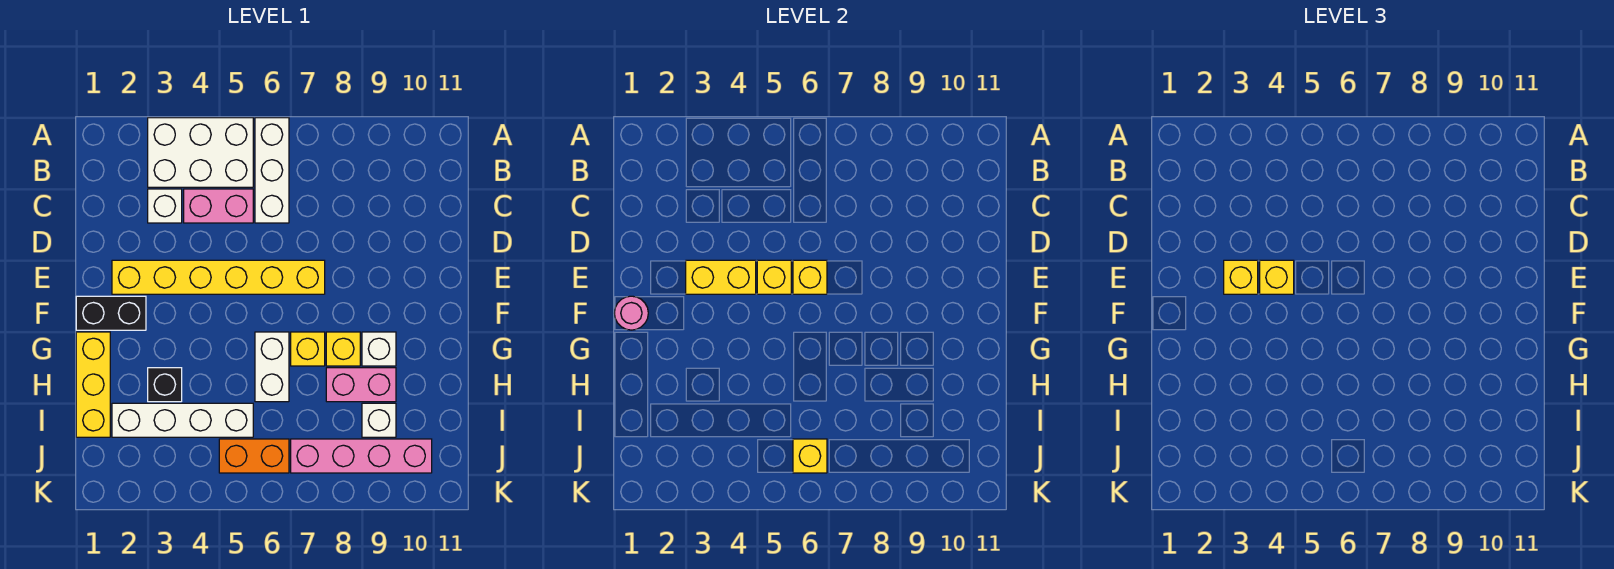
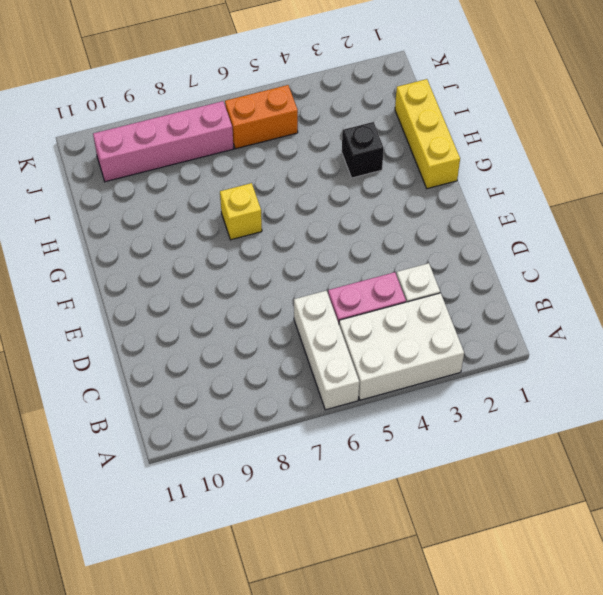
none -> yellow brick E2:E7 level 1
none -> black brick F1:F2 level 1
none -> white brick G6:H6 level 1

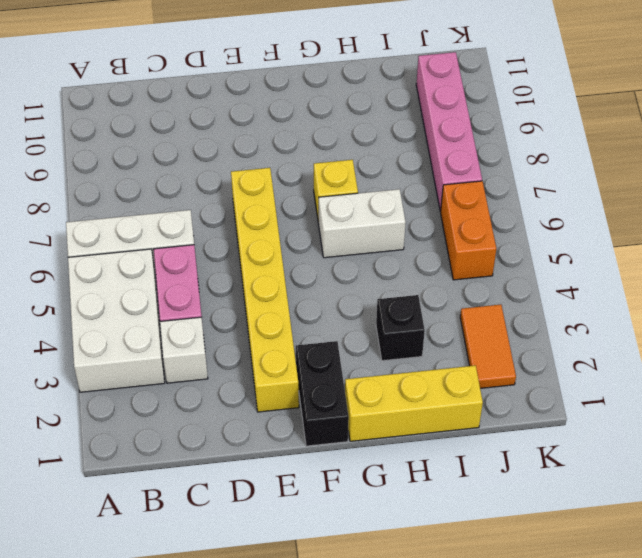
orange tile J2:J3 level 1 -> none
none -> yellow brick G8 level 1
none -> white brick G9 level 1
none -> pink brick H8:H9 level 1

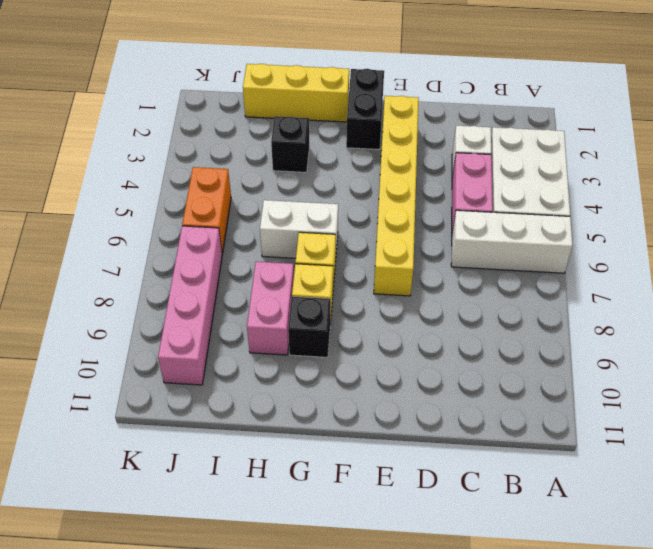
black brick G9 level 1 -> white brick G9 level 1
none -> white brick I2:I5 level 1
none -> white brick I9 level 1
none -> yellow brick E3:E4 level 2

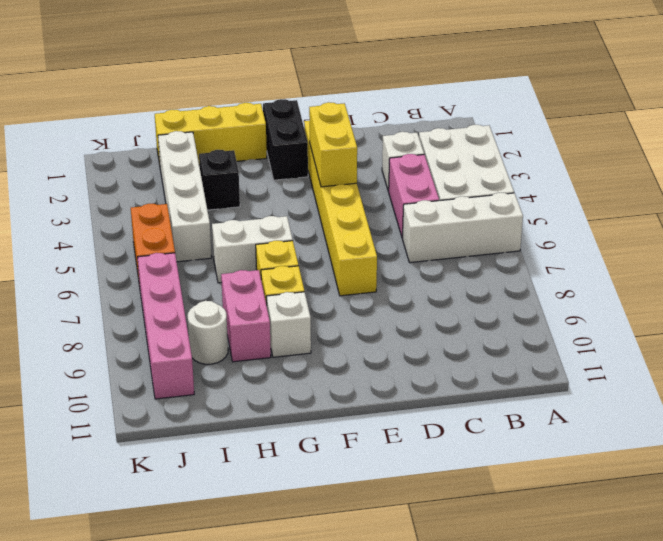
white round brick I9 level 1 -> white brick I9 level 1
none -> yellow brick E5 level 2
none -> yellow brick E6 level 2
none -> pink round brick F1 level 2

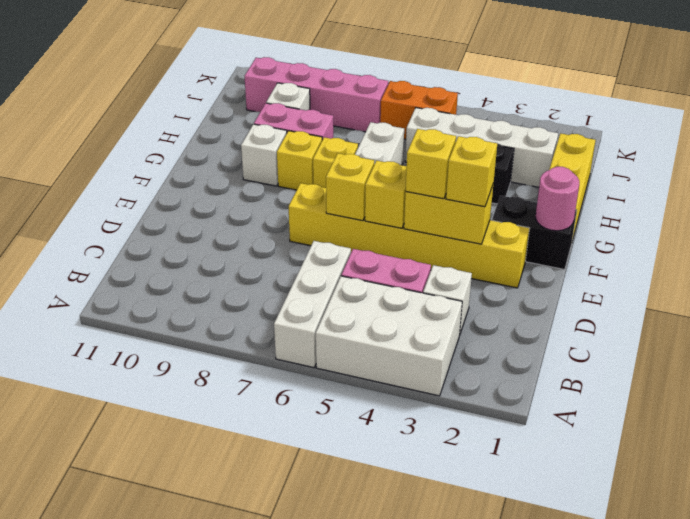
none -> yellow brick J6 level 2

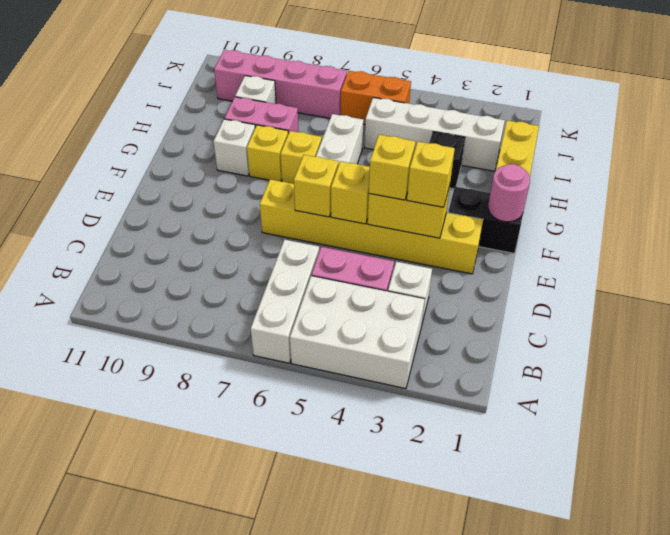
none -> yellow brick J6 level 2

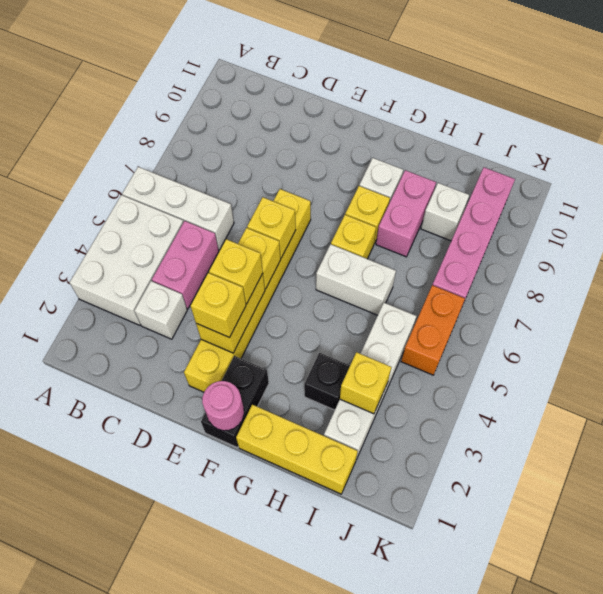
yellow brick I3 level 2 -> yellow brick J6 level 2

